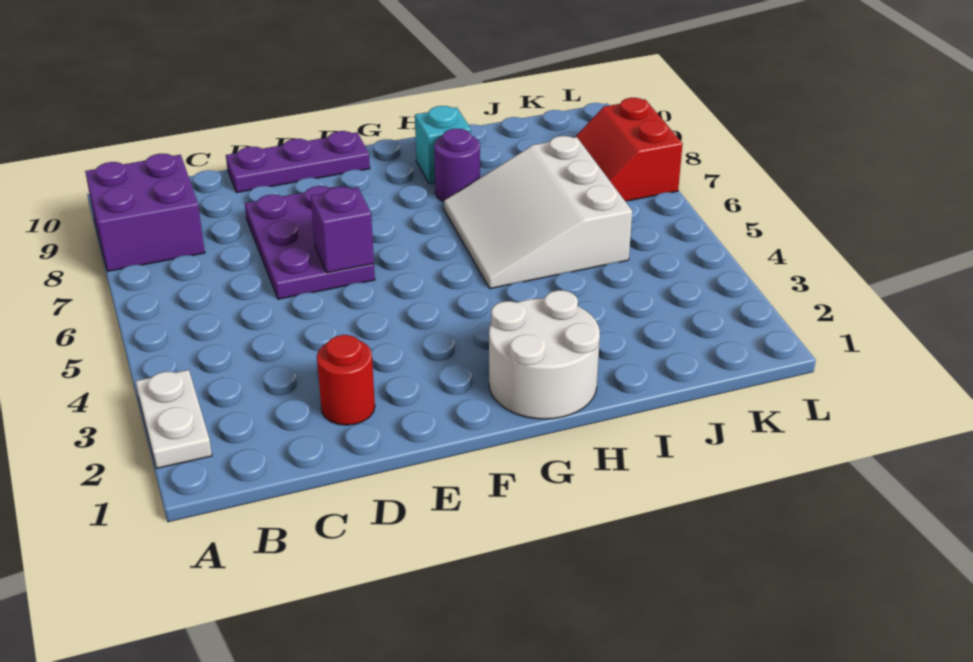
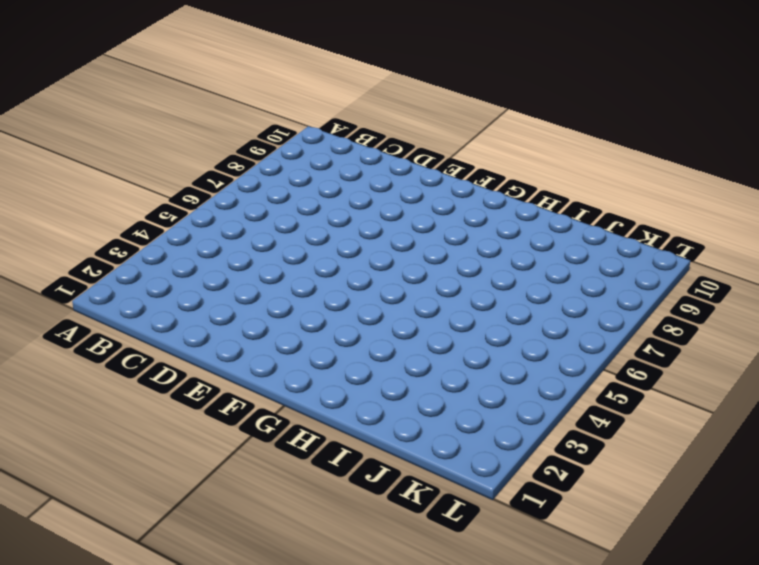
none -> white plate A2:A3 level 1
none -> purple brick A8:B9 level 1

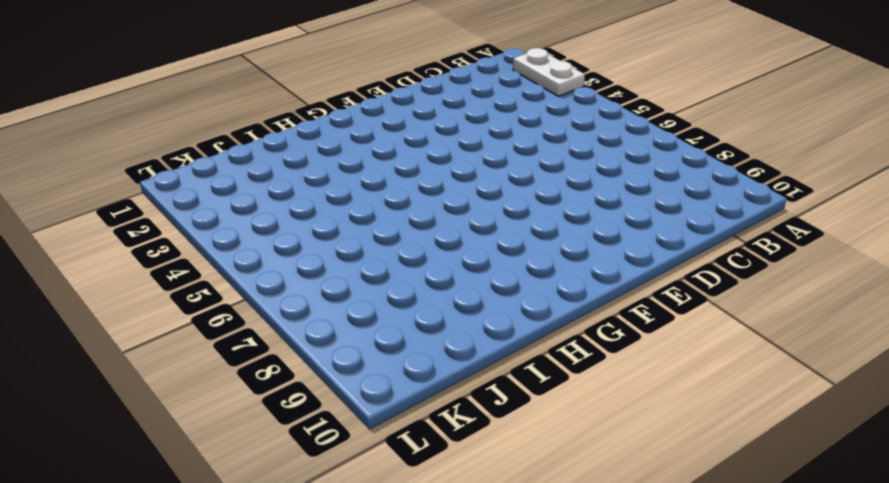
none -> purple brick A8:B9 level 1
none -> red round brick D2 level 1

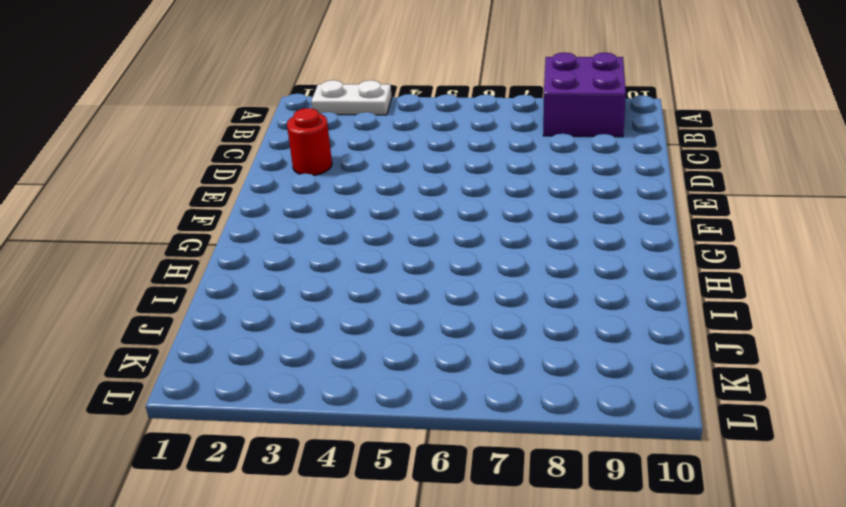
none -> purple plate D6:E8 level 1
none -> purple plate D10:F10 level 1

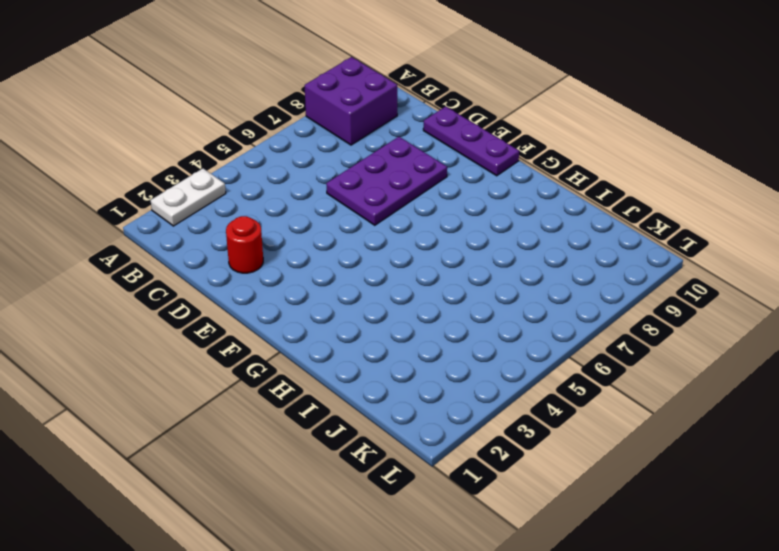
none -> white round brick G1:H2 level 1
none -> white slope H5:J7 level 1 top J

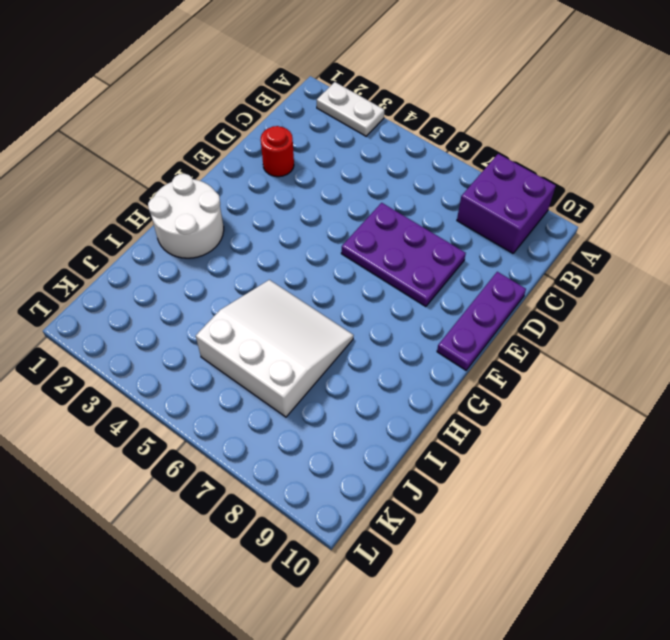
none -> purple round brick H8 level 1
none -> cyan brick H9 level 1

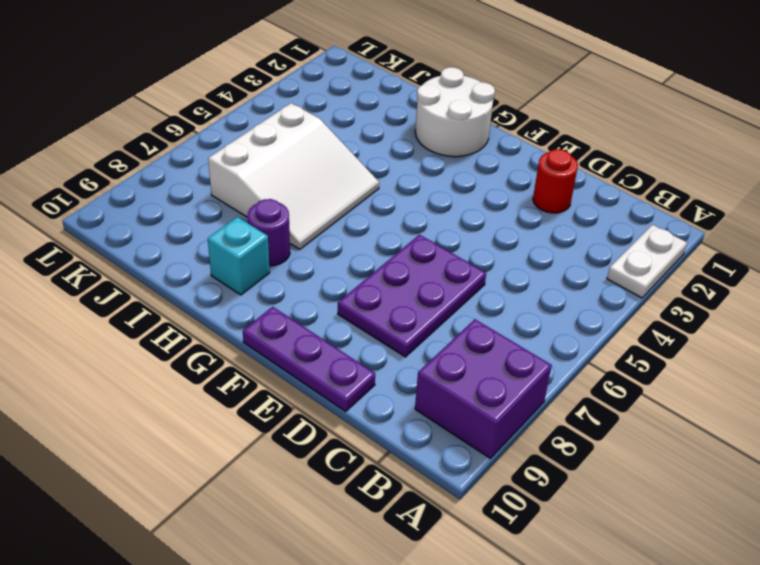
none -> red slope K7:L8 level 1 top L
none -> purple brick E6 level 2

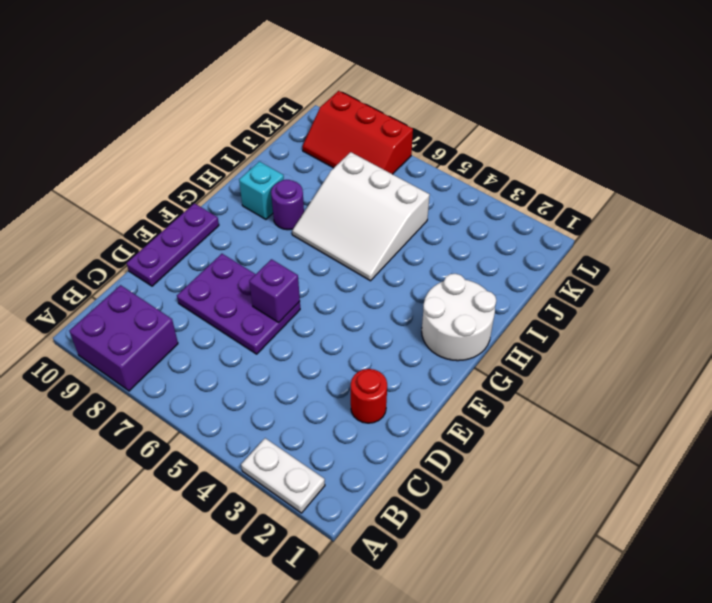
red slope K7:L9 level 1 top L -> red slope K7:L8 level 1 top L

